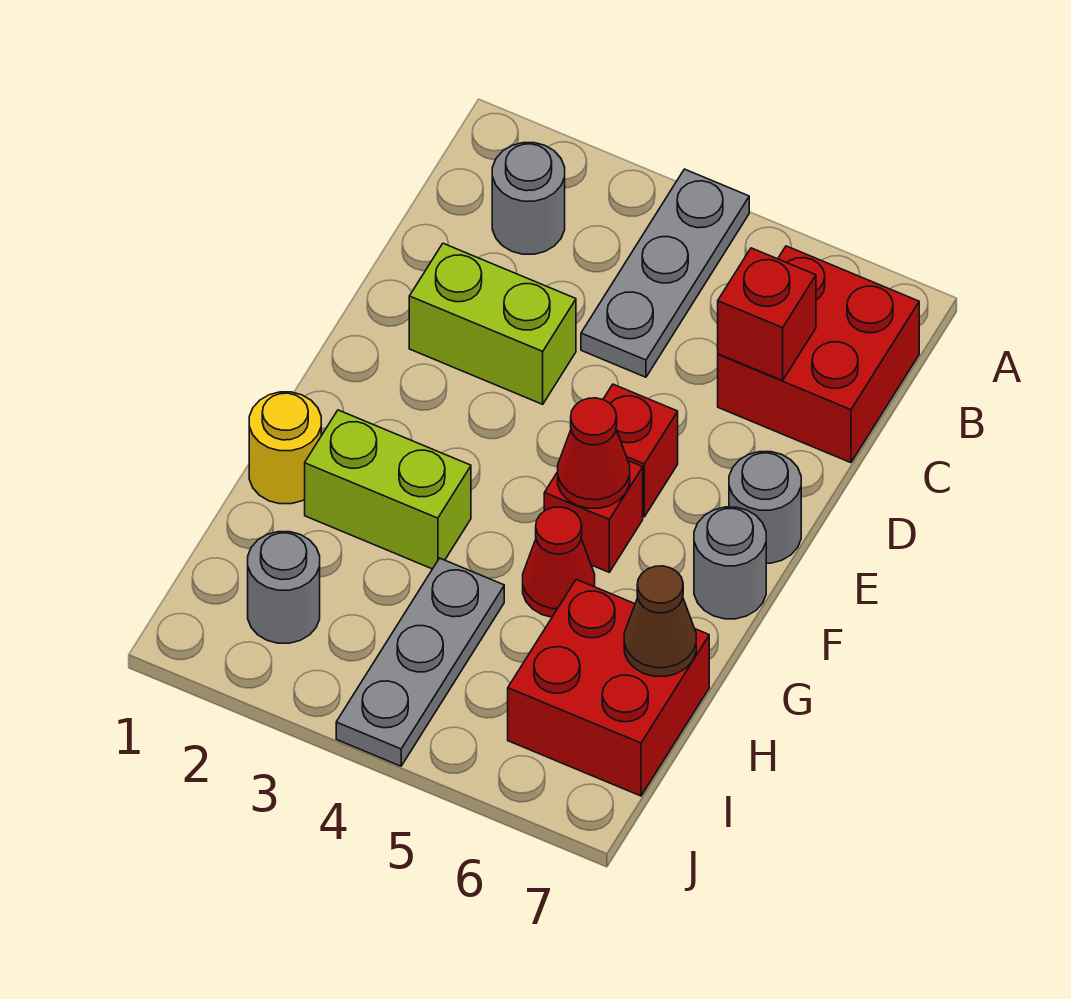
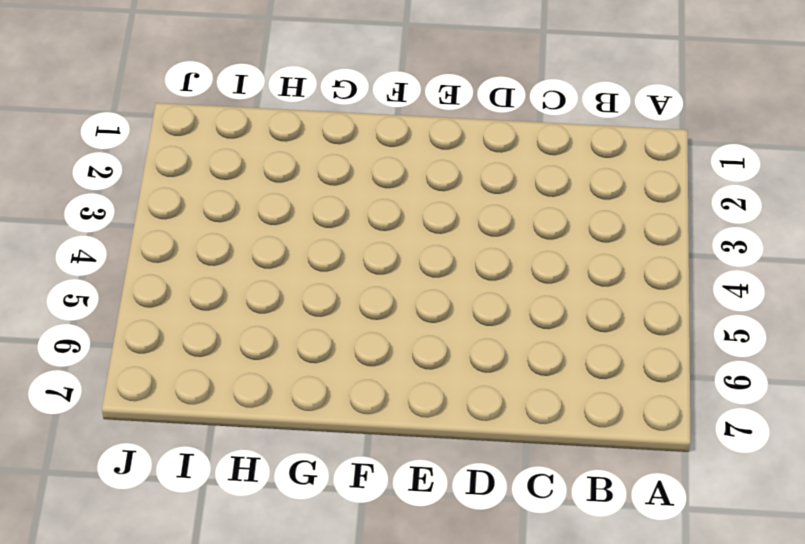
none -> grey plate A4:C4 level 1
none -> grey round brick B2 level 1
none -> red brick B6:C7 level 1

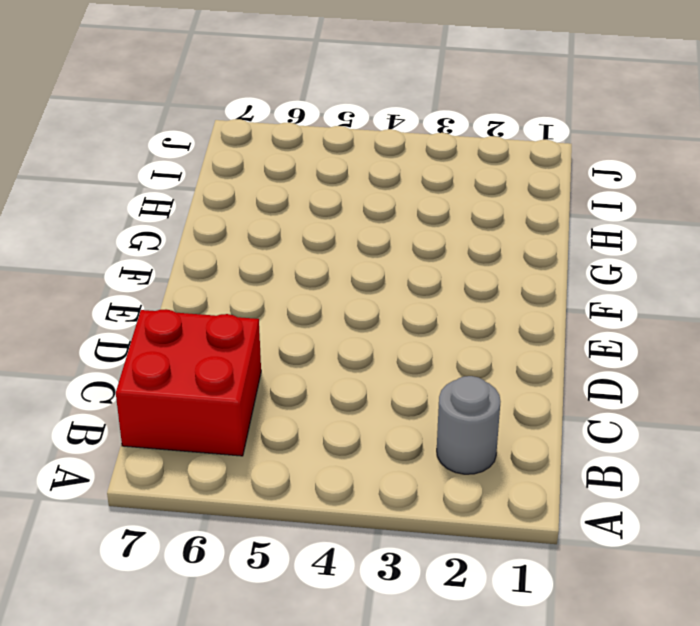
none -> grey plate A4:C4 level 1
none -> lime brick D2:D3 level 1
none -> red brick E5 level 1

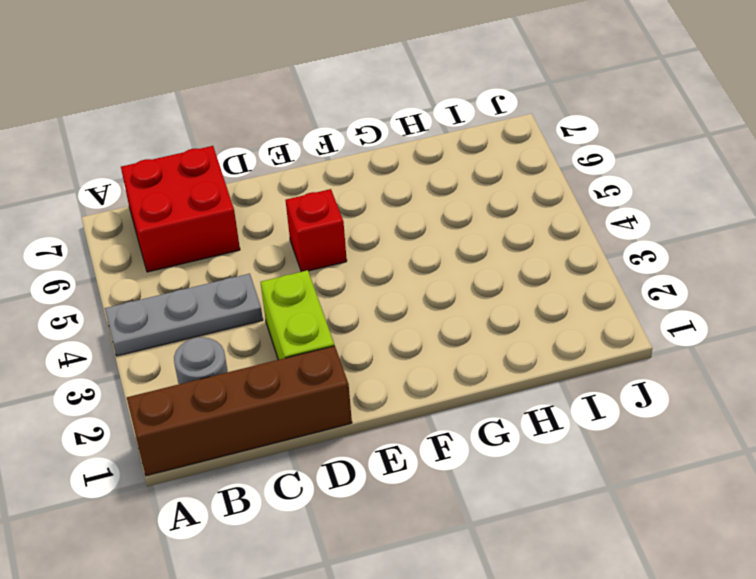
brown brick A1:D1 level 1 -> none
none -> grey round brick E7 level 1
none -> red brick F5 level 1
none -> grey round brick F7 level 1

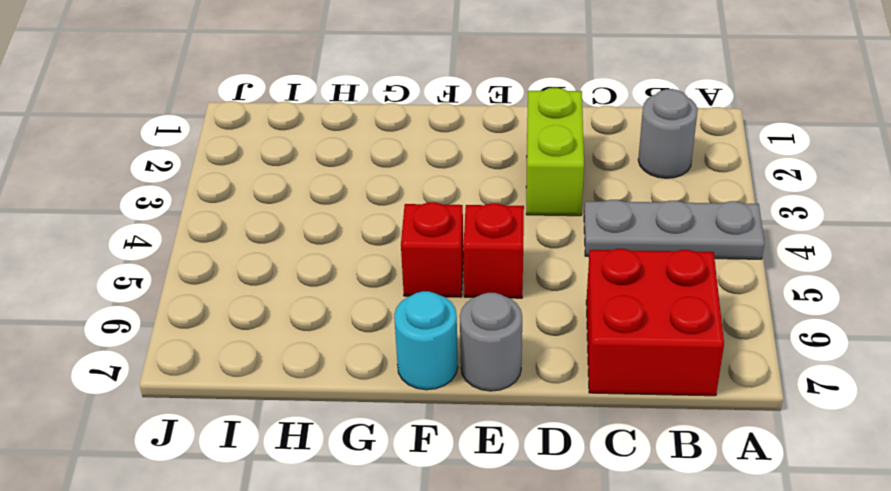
cyan round brick F7 level 1 -> grey round brick F7 level 1
none -> yellow round brick G1 level 1
none -> lime brick G2:G3 level 1
none -> red cone G5 level 1

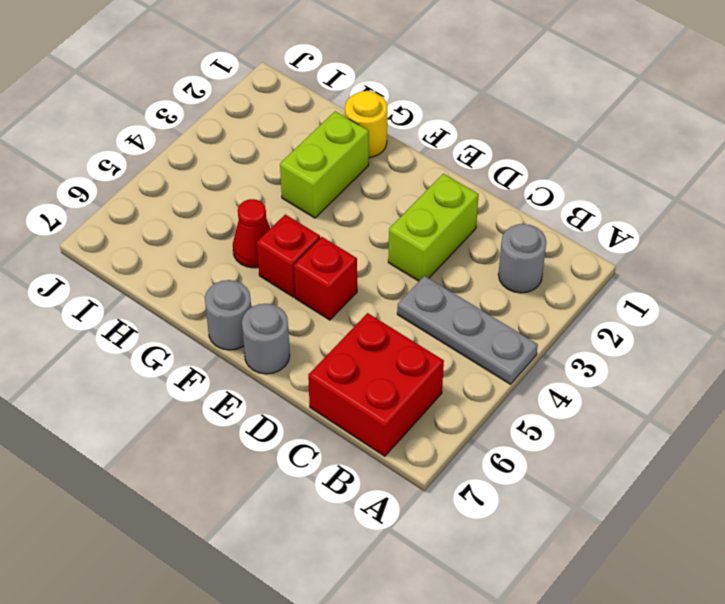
none -> grey plate H4:J4 level 1
none -> red brick H6:I7 level 1
none -> grey round brick I2 level 1

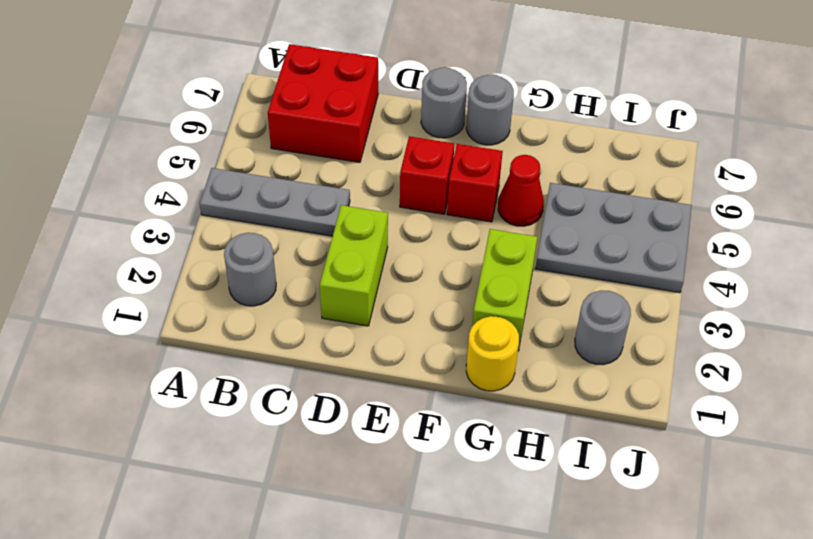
grey plate H4:J5 level 1 -> grey plate H4:J4 level 1
none -> red brick H6:I7 level 1
none -> red brick C6 level 2
none -> red cone F5 level 2

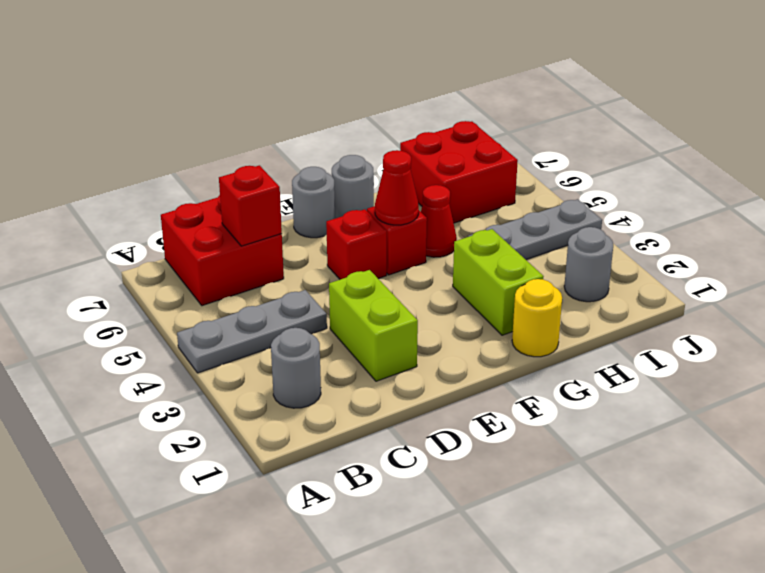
none -> brown cone H7 level 2

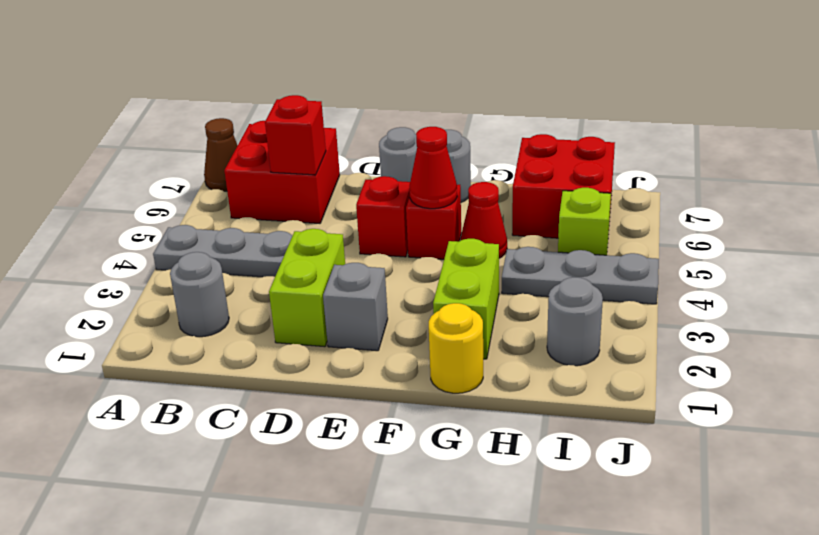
brown cone A7 level 1 -> brown cone H7 level 2
grey brick E2 level 1 -> none
lime brick I5 level 1 -> none

